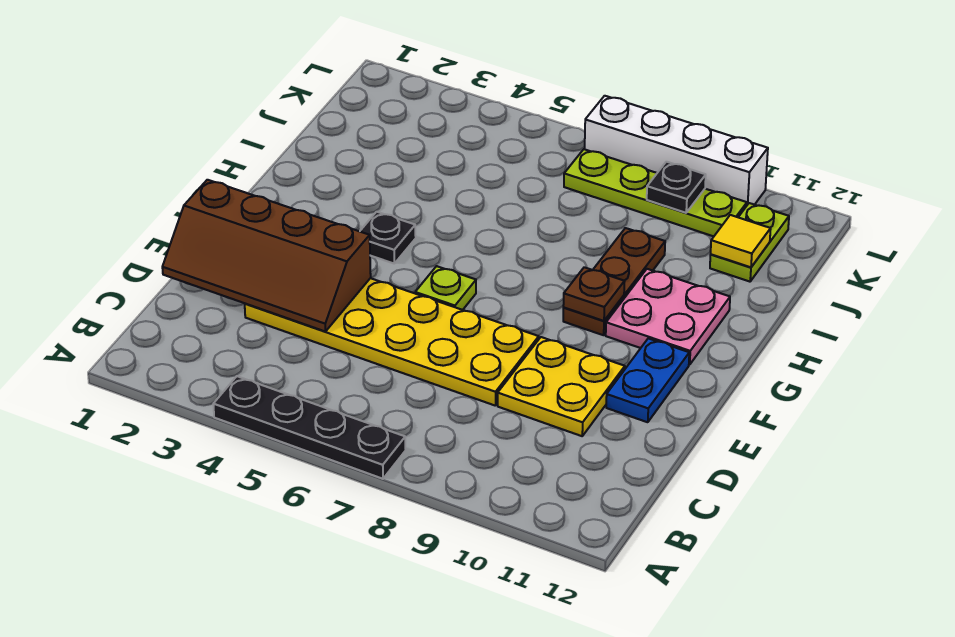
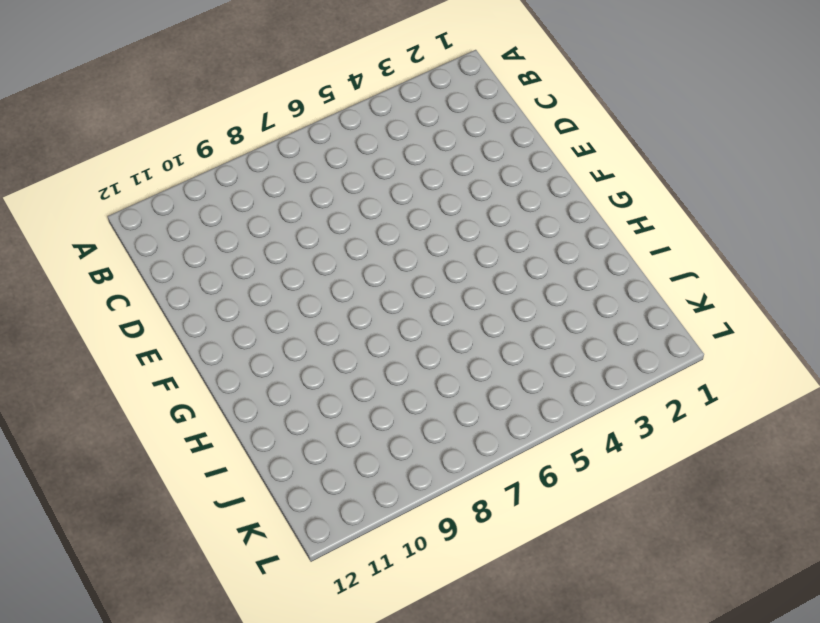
none -> black plate A4:A7 level 1
none -> yellow plate D3:E8 level 1
none -> yellow plate D9:E10 level 1

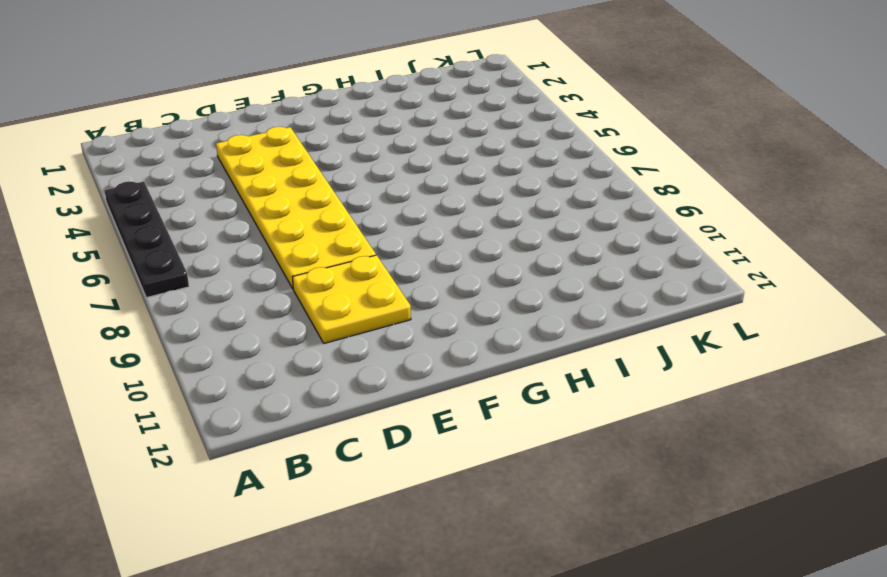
none -> blue plate E11:F11 level 1
none -> lime plate F6 level 1
none -> black plate G4 level 1

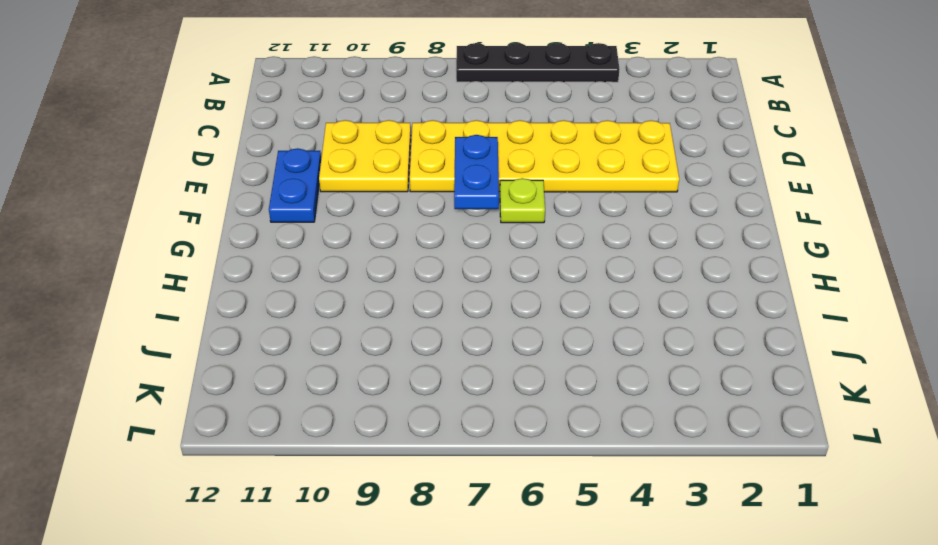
blue plate E7:F7 level 2 -> none
none -> black plate G4 level 1
none -> brown plate G9:I9 level 1
none -> pink plate G10:H11 level 1

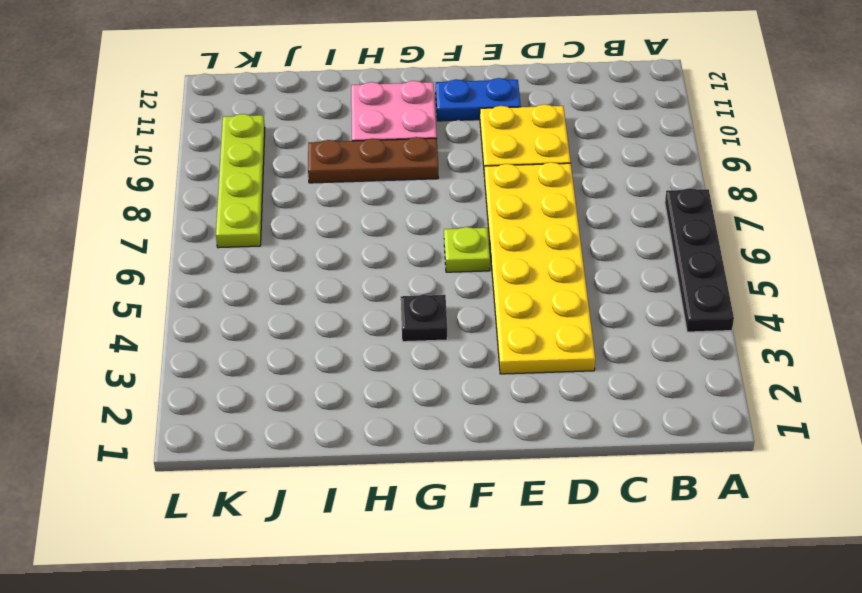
none -> lime plate J11:K11 level 1
none -> white brick L7:L10 level 1
none -> brown slope D1:E4 level 2 top E

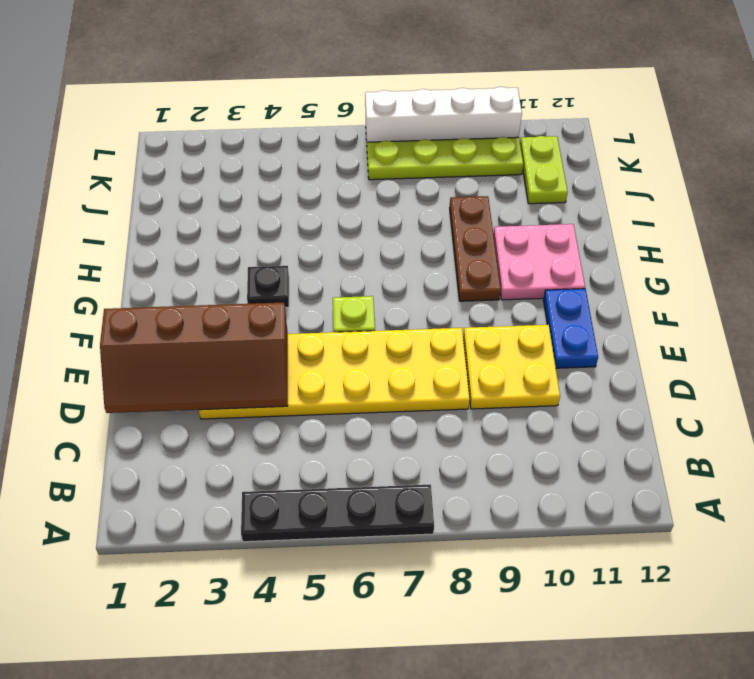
none -> brown plate G9 level 2
none -> yellow tile J11 level 2
none -> black plate K9 level 2

